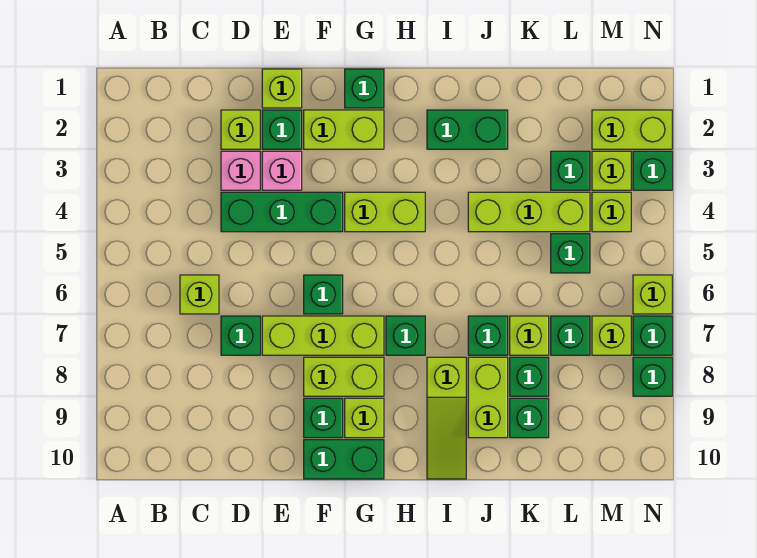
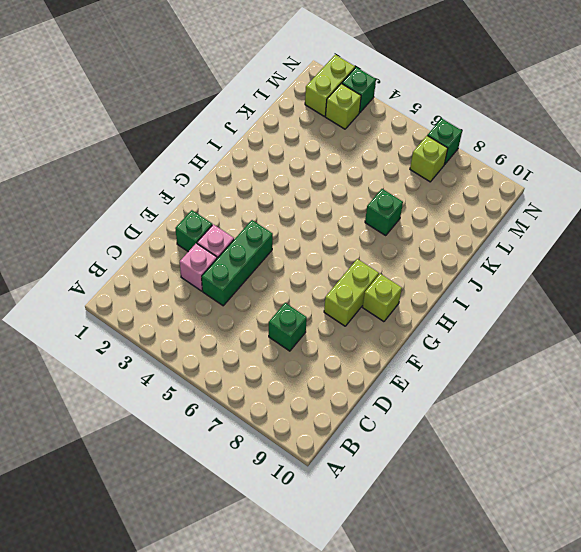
none -> lime brick C6 level 1
none -> lime brick D2 level 1
none -> lime brick E1 level 1
none -> lime brick E7:G7 level 1

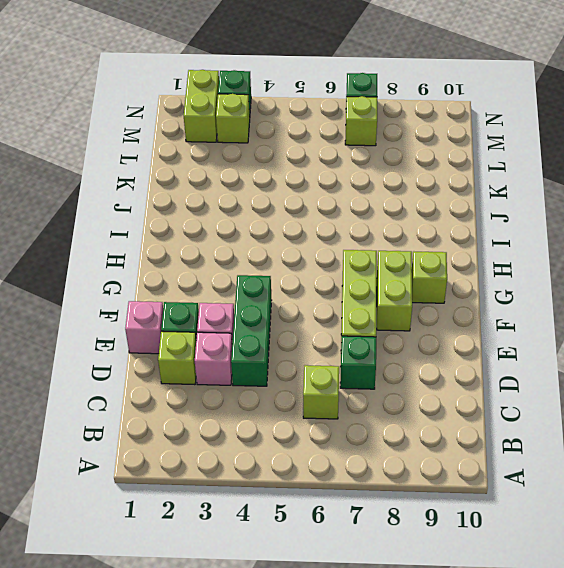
pink brick E1 level 1 -> lime brick E1 level 1
none -> lime brick F2:G2 level 1
none -> green brick F6 level 1
none -> green brick F9 level 1
none -> green brick F10:G10 level 1

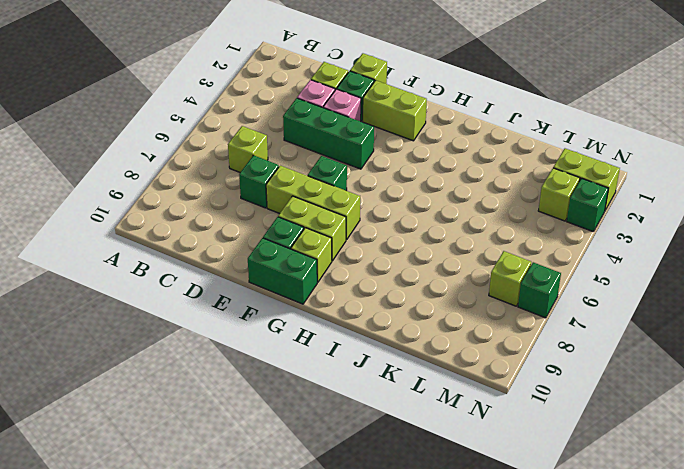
none -> green brick G1 level 1
none -> lime brick G4:H4 level 1
none -> green brick H7 level 1
none -> green brick I2:J2 level 1

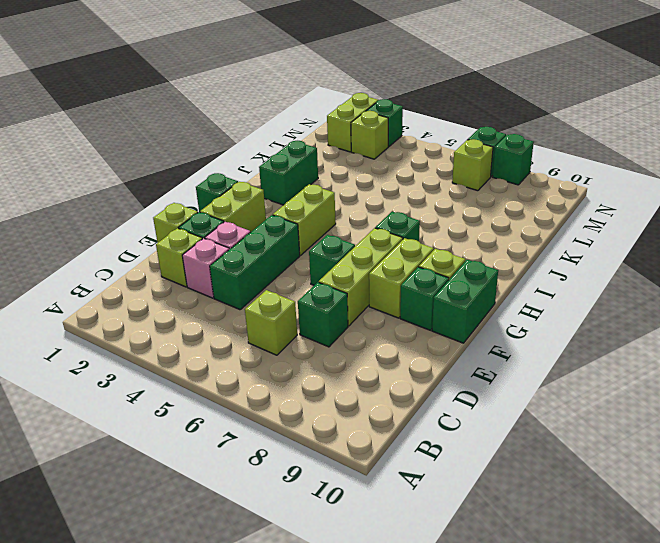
none -> lime slope I8:I10 level 1 top 8
none -> lime brick J4:L4 level 1
none -> green brick J7 level 1
none -> lime brick J8:J9 level 1

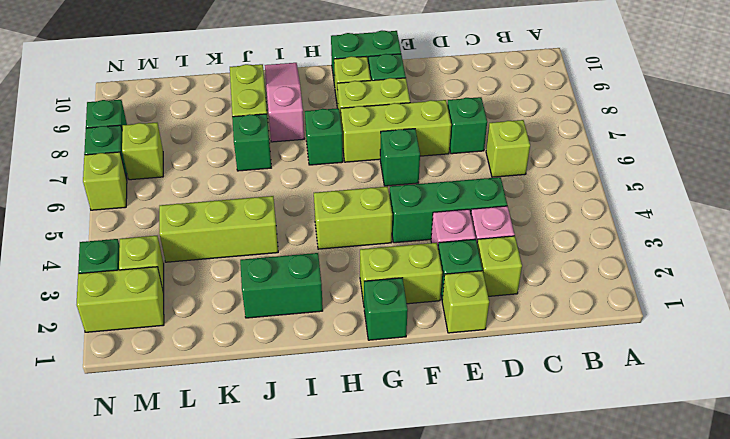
pink slope I8:I10 level 1 top 8 -> lime slope I8:I10 level 1 top 8
none -> lime brick K7 level 1
none -> green brick K8 level 1
none -> green brick K9 level 1
none -> green brick L3 level 1

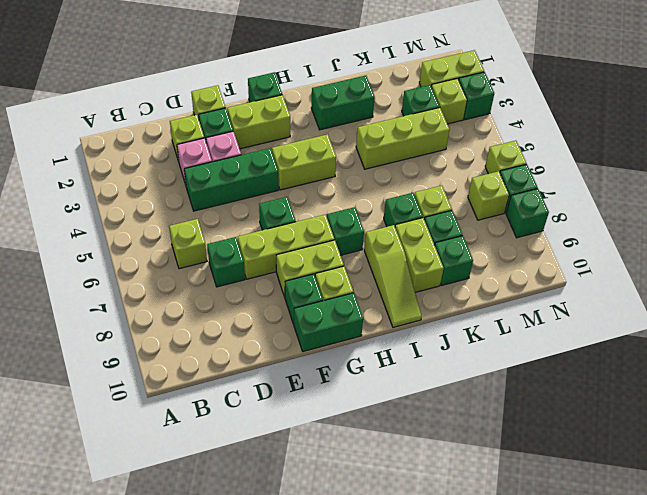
none -> green brick L5 level 1
none -> green brick L7 level 1
none -> lime brick M4 level 1

